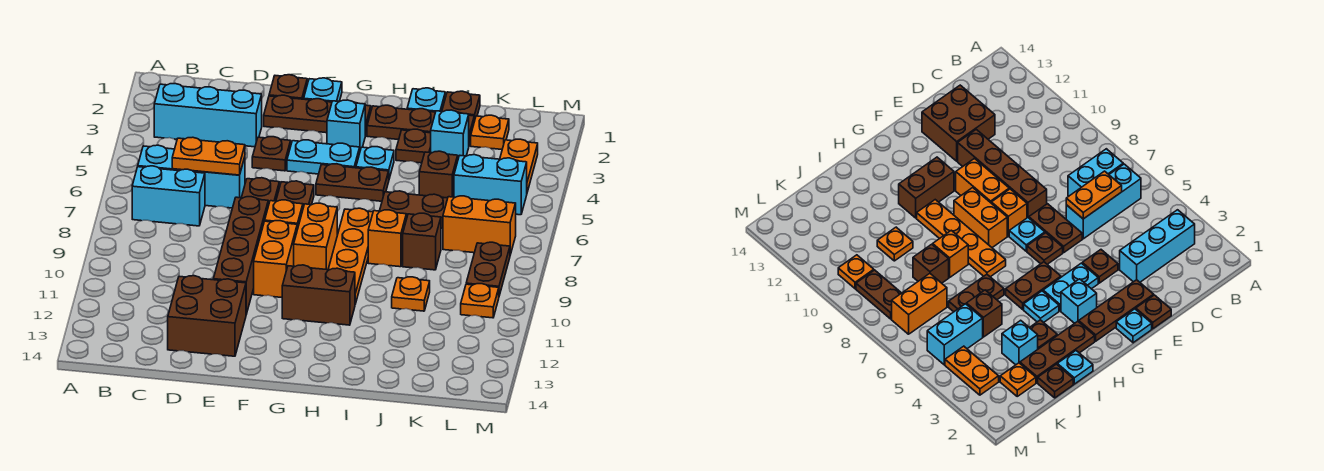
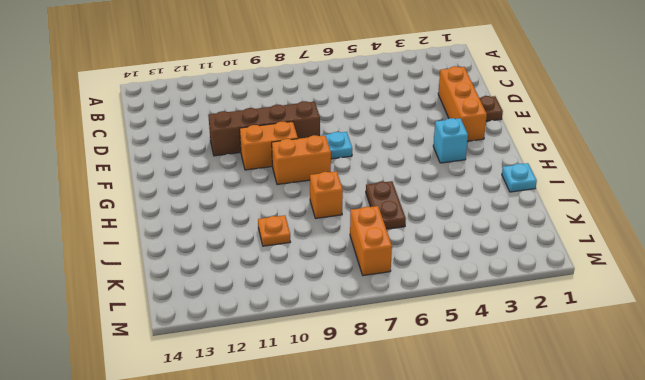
orange brick D2:F2 level 1 -> brown plate E2:G2 level 1
none -> cyan brick B3:D3 level 1
none -> cyan brick B6:D6 level 1
none -> cyan brick B7:C7 level 1
none -> brown brick D12:E13 level 1

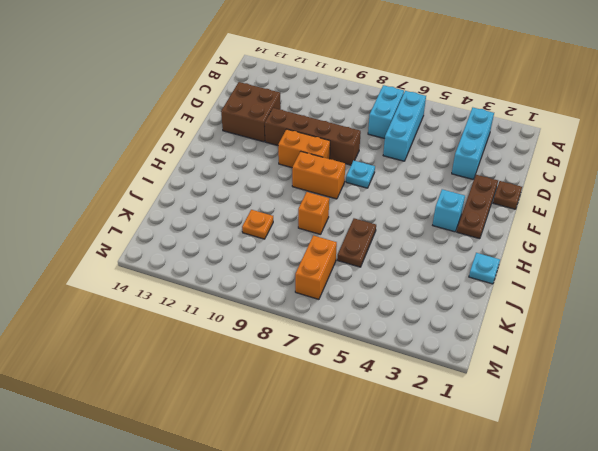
none -> brown plate E4 level 1
none -> brown plate E6:E7 level 1
none -> cyan plate F1 level 1
none -> cyan plate F4:G4 level 1

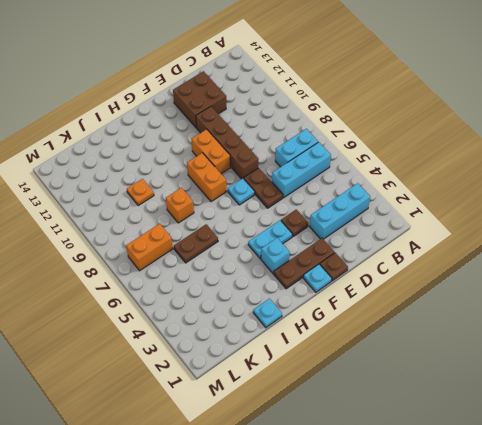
none -> brown plate F6 level 1
none -> orange brick F8 level 1
none -> brown plate G5:H5 level 1
none -> brown brick G11:H11 level 1

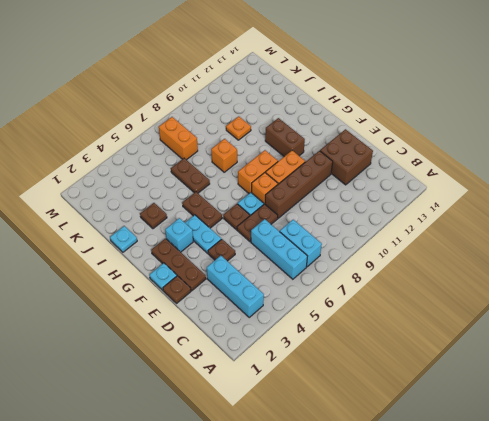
none -> brown plate H2:J2 level 1
none -> cyan plate H4 level 1
none -> orange plate H7:H10 level 1
none -> brown plate J1 level 1

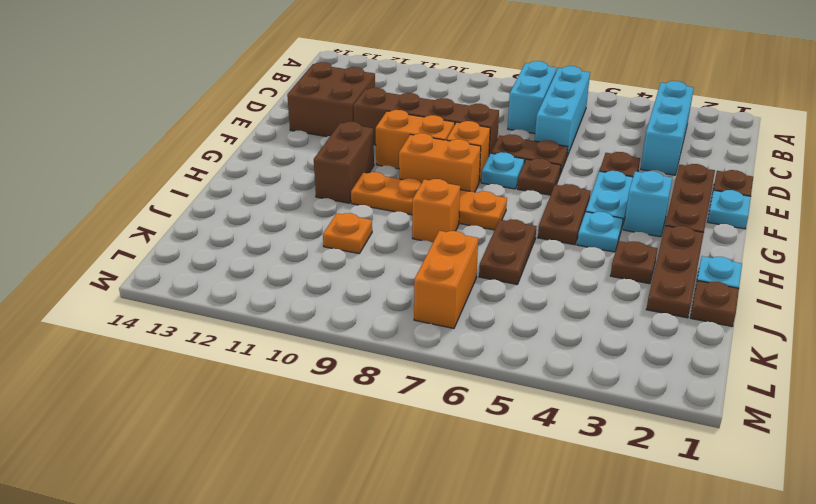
none -> cyan brick J3 level 1
none -> brown brick J5 level 1
none -> brown brick J8 level 1
none -> orange plate K2 level 1

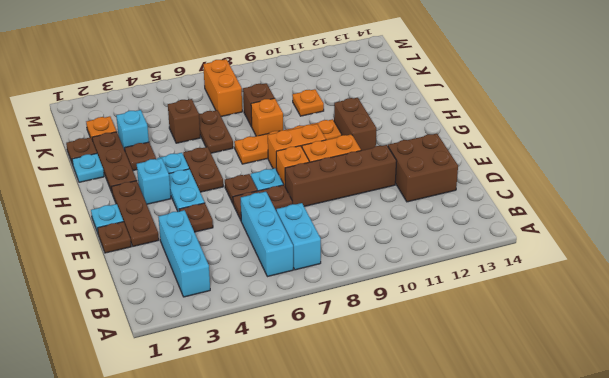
none -> cyan brick K5:L5 level 1
none -> orange plate L3:L4 level 1
none -> brown plate L8:L9 level 1
none -> orange plate L10 level 1

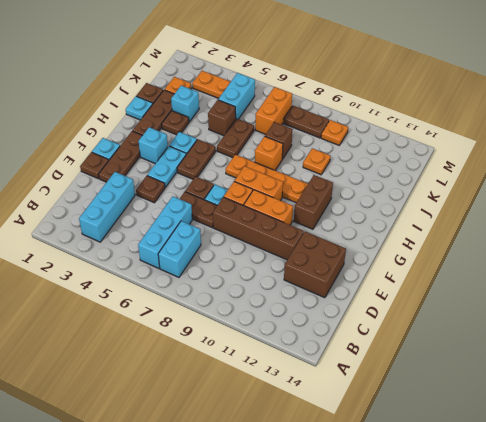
none -> orange plate C6:D6 level 2

